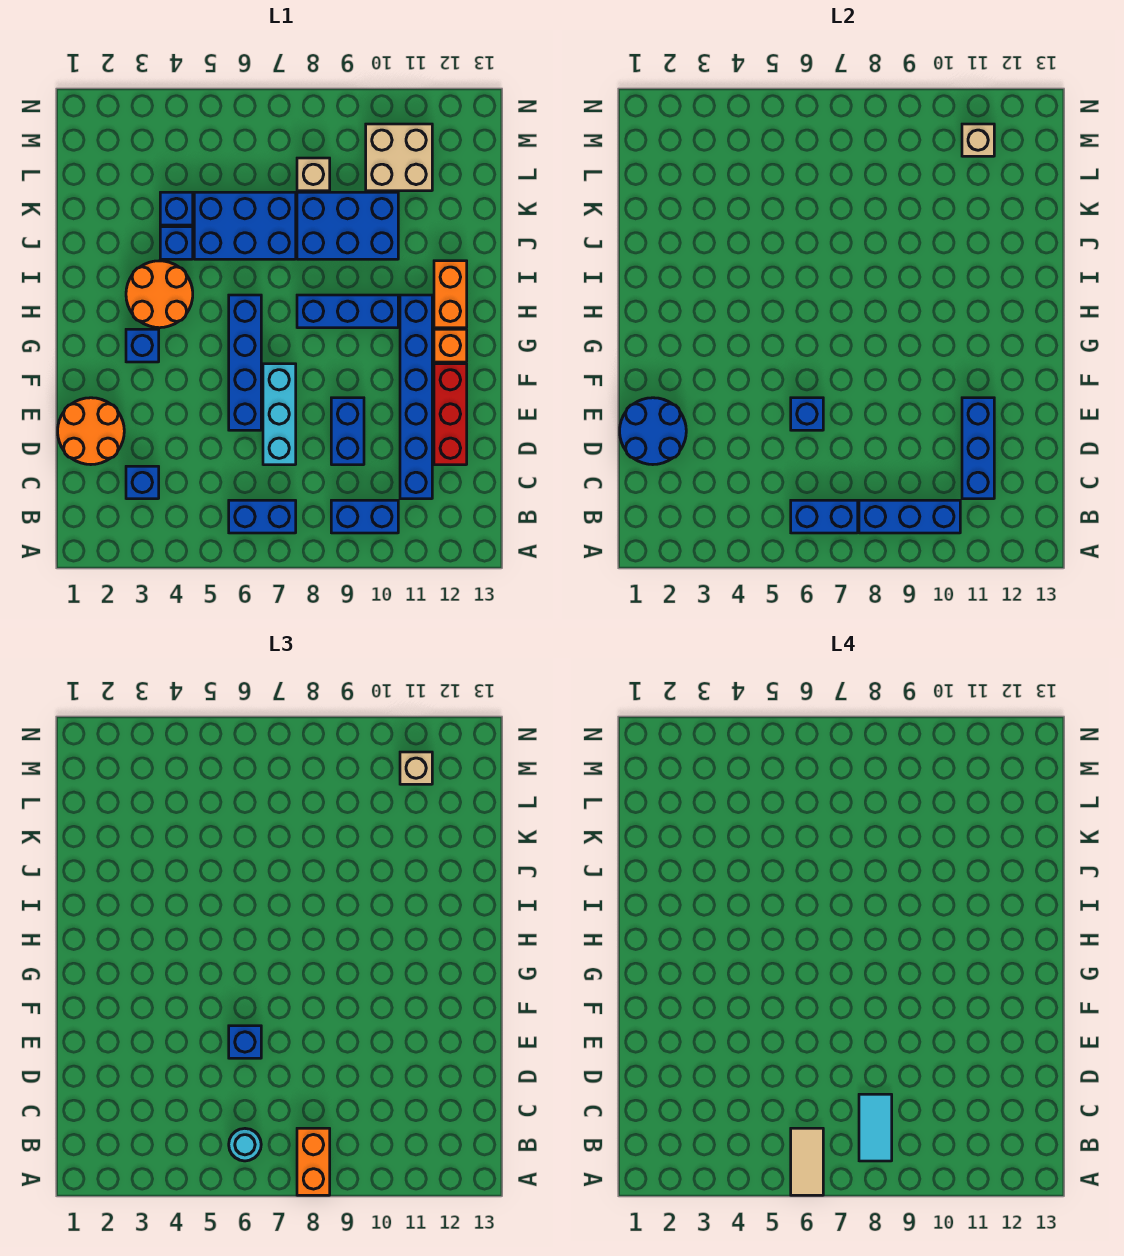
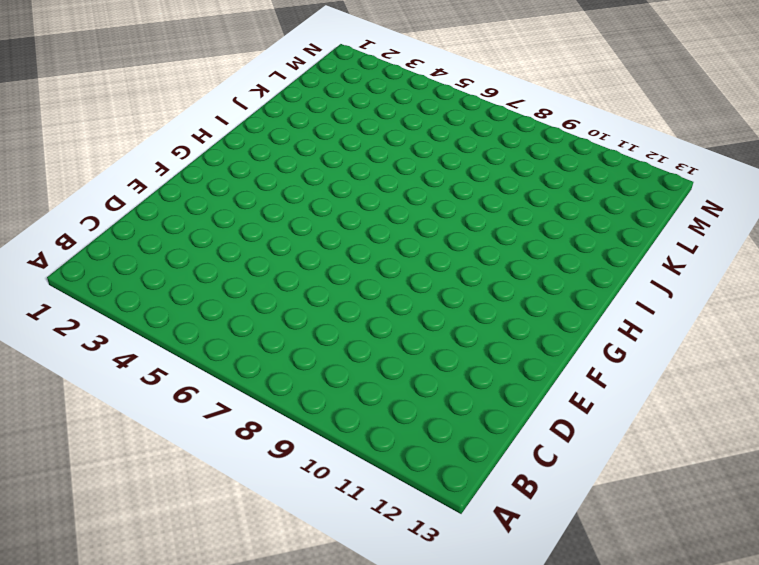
none -> blue brick B6:B7 level 1
none -> blue brick B9:B10 level 1
none -> blue brick C3 level 1
none -> blue brick C11:H11 level 1

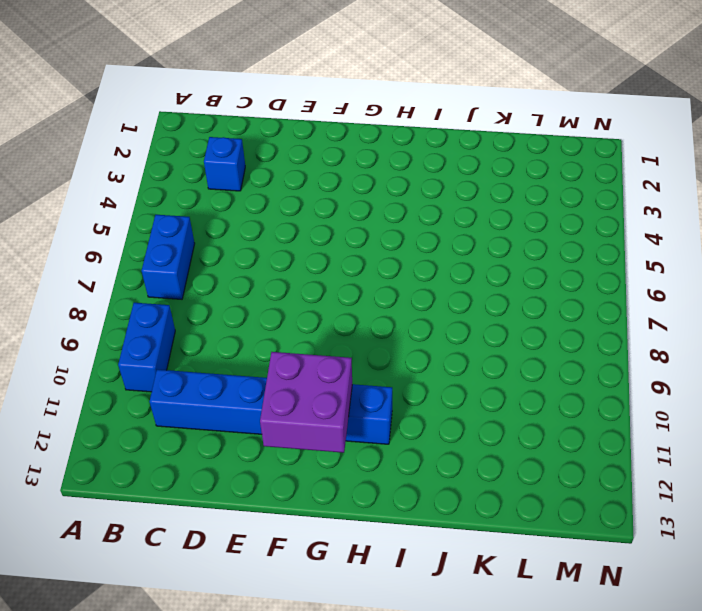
purple brick F11:G12 level 2 -> none
none -> orange round brick D1:E2 level 1
none -> cyan brick D7:F7 level 1
none -> blue brick D9:E9 level 1
none -> red brick D12:F12 level 1

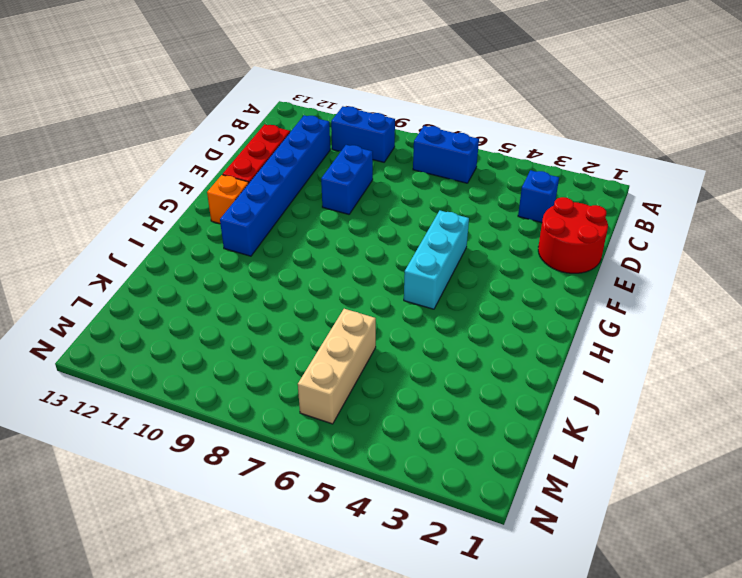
red round brick D1:E2 level 1 -> orange round brick D1:E2 level 1
cyan brick F5:H5 level 1 -> cyan brick D7:F7 level 1
tan brick K6:M6 level 1 -> blue brick J5:K7 level 1
none -> blue brick E6:H6 level 1
none -> blue brick G3 level 1
none -> orange round brick H3:I4 level 1
none -> blue brick H8:H10 level 1

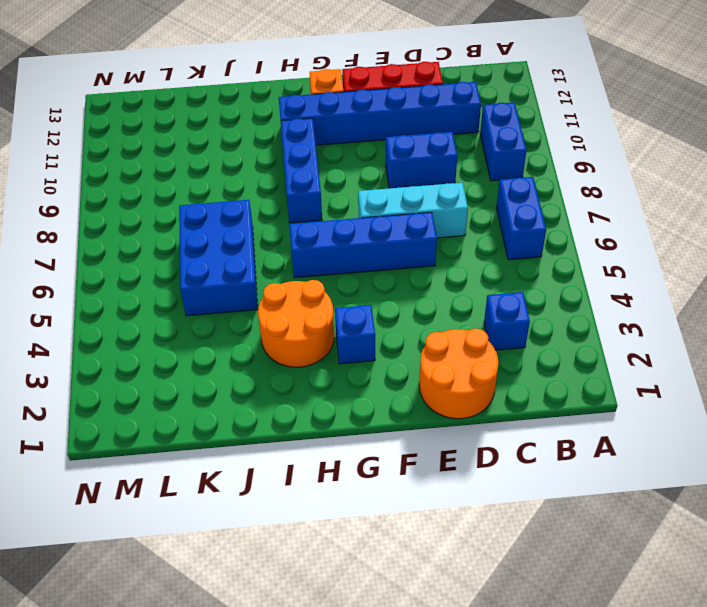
none -> orange brick H12:I12 level 1
none -> blue brick J4 level 1
none -> blue brick J8:K10 level 1
none -> blue brick K4 level 1

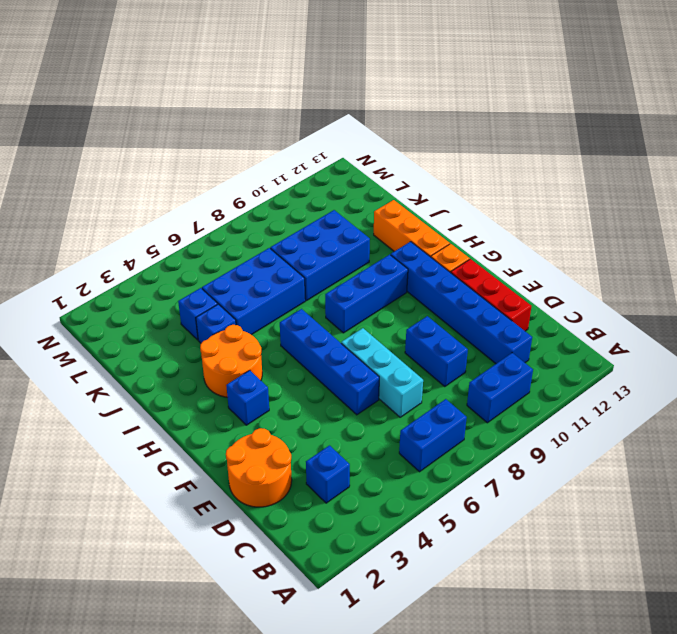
orange brick H12:J12 level 1 -> orange brick H12:I12 level 1
none -> tan brick L8 level 1
none -> tan brick L10:M11 level 1
none -> blue brick B6:B7 level 2
none -> blue brick B8:B10 level 2

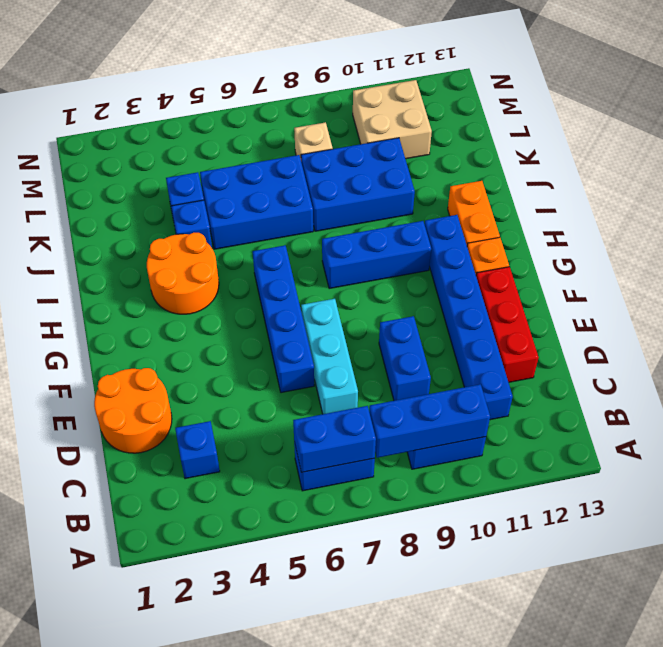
none -> blue brick G3 level 1
none -> blue brick C11:E11 level 2
none -> blue round brick D1:E2 level 2
none -> blue brick E6 level 2

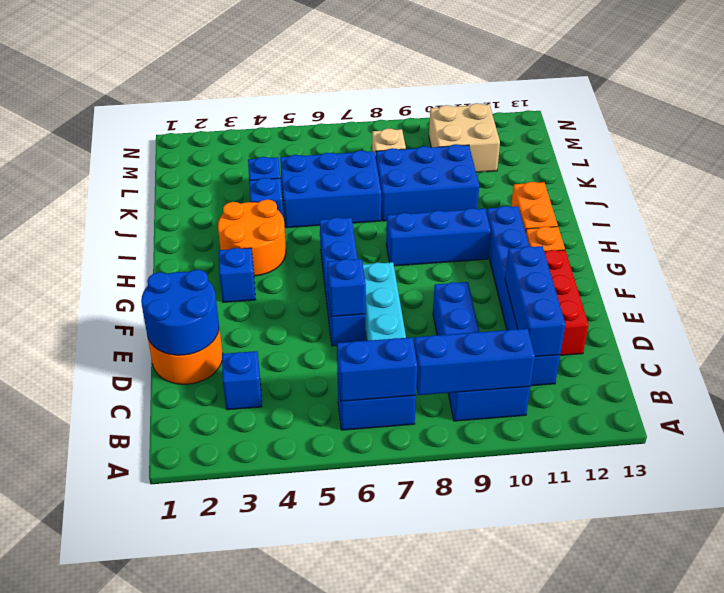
none -> tan brick M11 level 2
none -> orange brick A8:B8 level 3
none -> cyan round brick B6 level 3
none -> blue brick E6 level 3

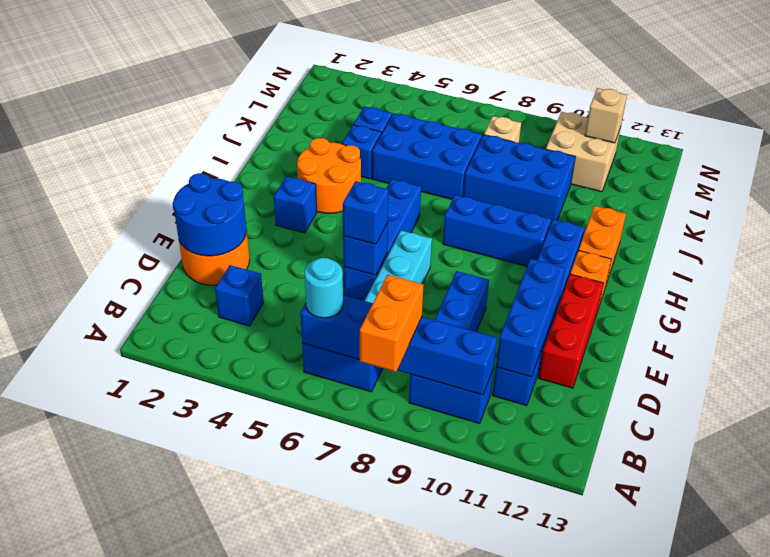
none -> tan brick M11 level 3
none -> tan tile A6:B6 level 4
none -> cyan tile B8:C8 level 4

